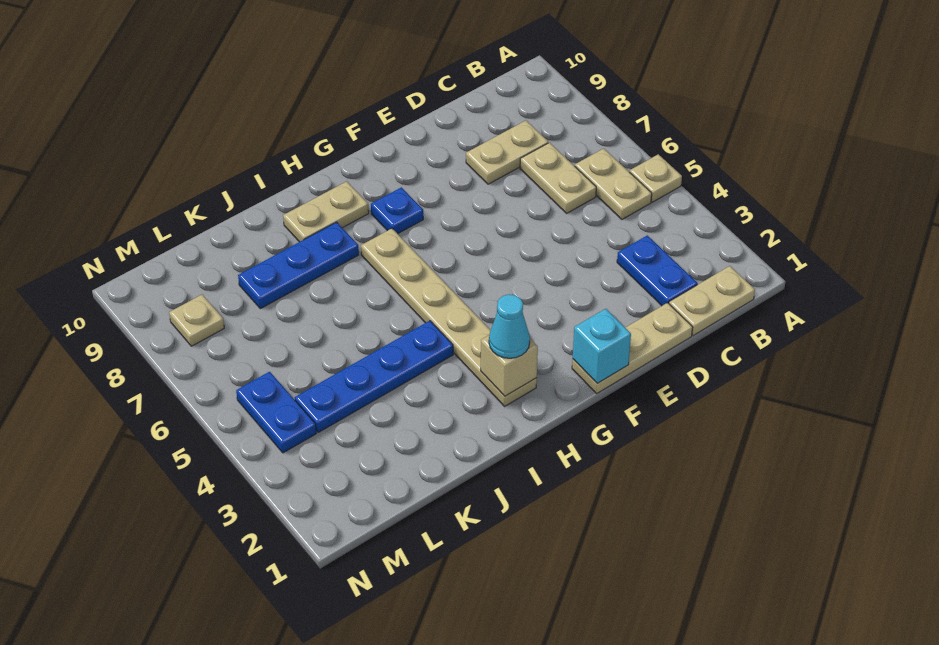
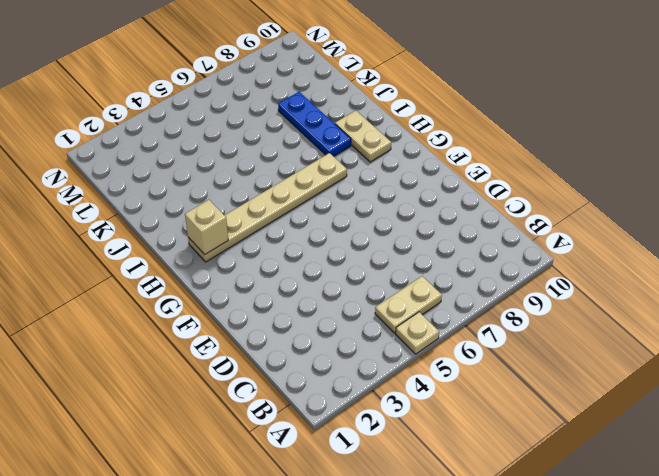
none -> tan plate B1:C1 level 1
none -> blue plate C2:C3 level 1
none -> tan plate C6:C7 level 1

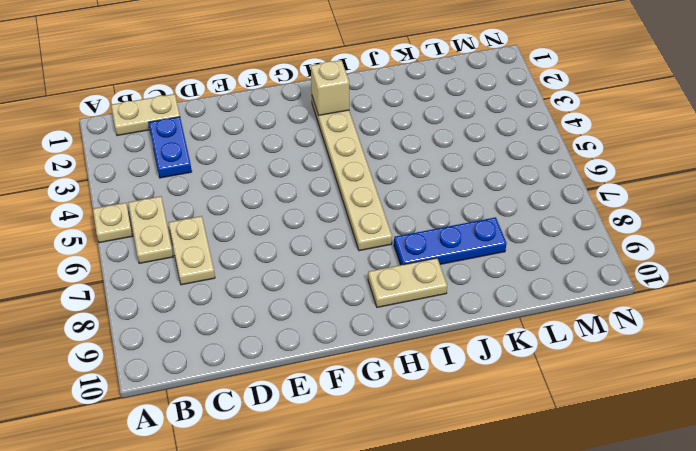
none -> tan plate C8:D8 level 1
none -> tan plate D1:F1 level 1
none -> blue plate G8 level 1

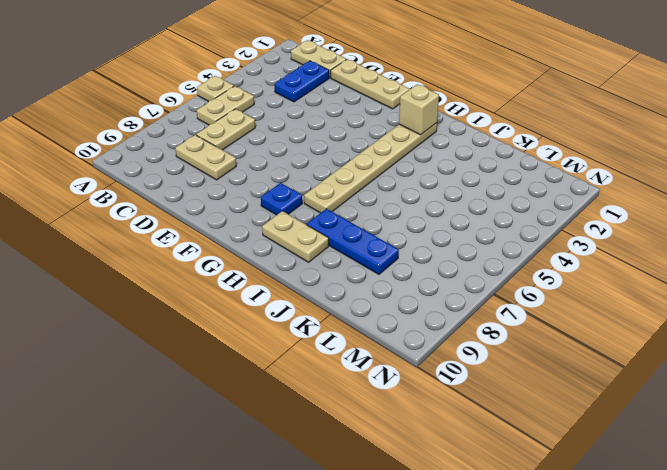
none -> blue plate I4:L4 level 1
none -> blue plate M4:M5 level 1
none -> tan plate M8 level 1

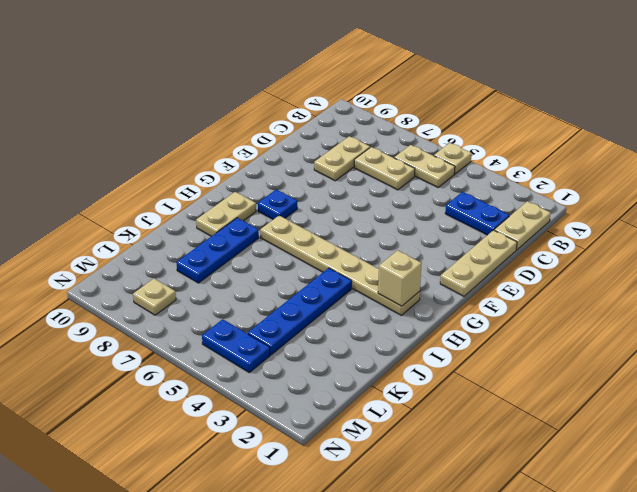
none -> cyan brick F1 level 2
none -> cyan cone H2 level 3

